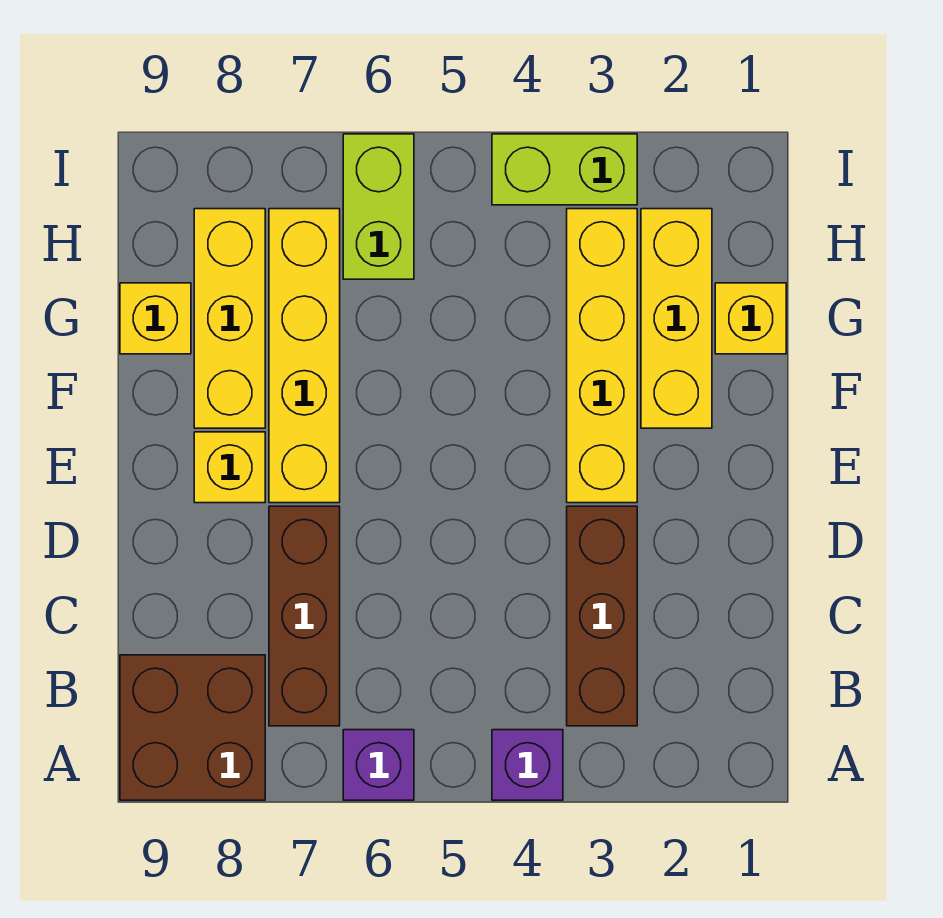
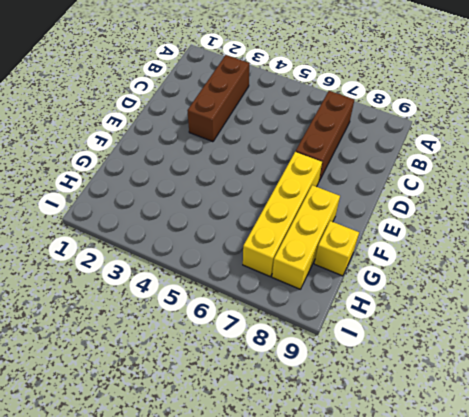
none -> purple brick A4 level 1
none -> purple brick A6 level 1
none -> brown brick A8:B9 level 1

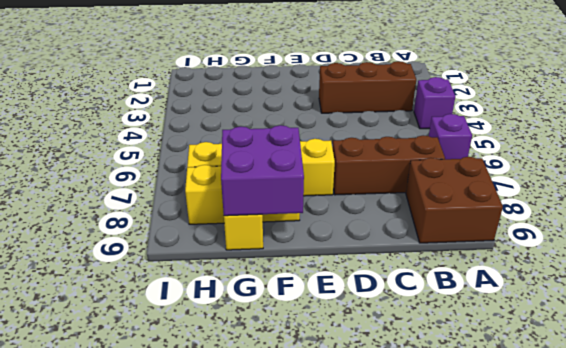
purple brick F8:G9 level 2 -> none
none -> yellow brick E3:H3 level 1
none -> yellow brick E8 level 1
none -> yellow brick F2:H2 level 1

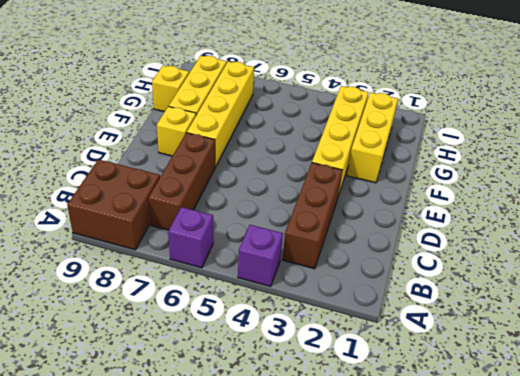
none -> yellow brick G1 level 1
none -> lime brick H6:I6 level 1
none -> lime brick I3:I4 level 1

